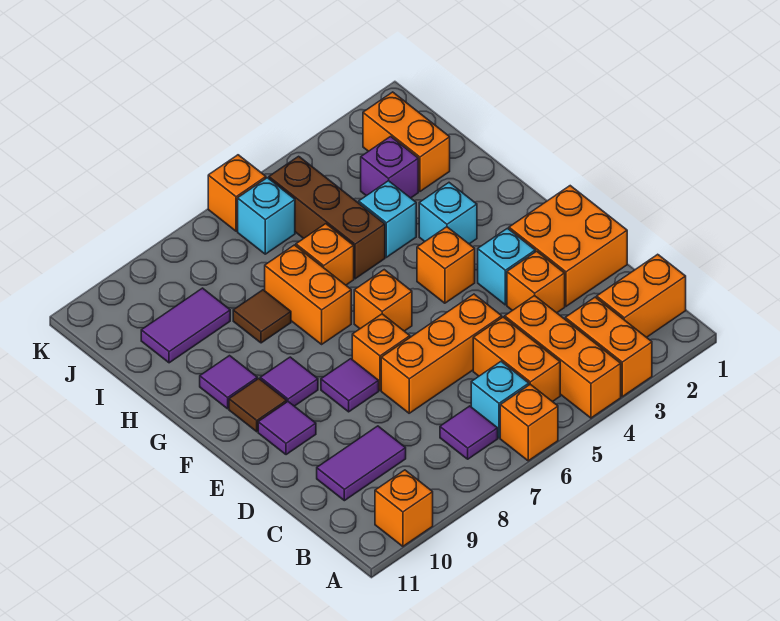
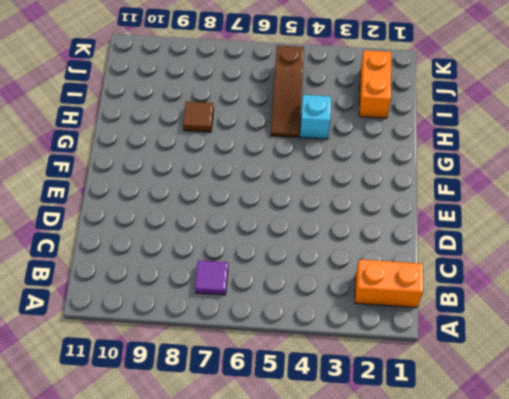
brown slope H5:J5 level 1 top J -> brown brick H5:J5 level 1
none -> orange brick A3:B3 level 1
none -> orange brick A4:C4 level 1
none -> orange brick A6 level 1
none -> orange brick A10 level 1

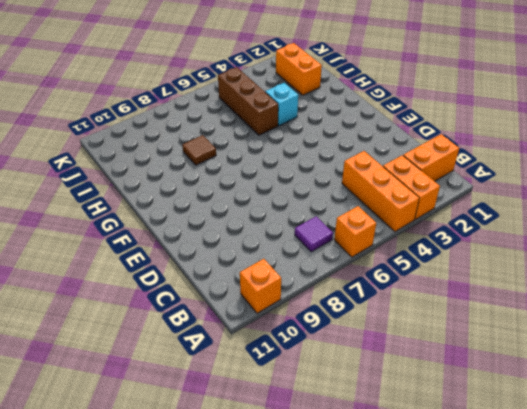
none -> orange brick B5:C5 level 1
none -> cyan brick B6 level 1
none -> purple tile C9:C10 level 1
none -> orange brick D1:E2 level 1

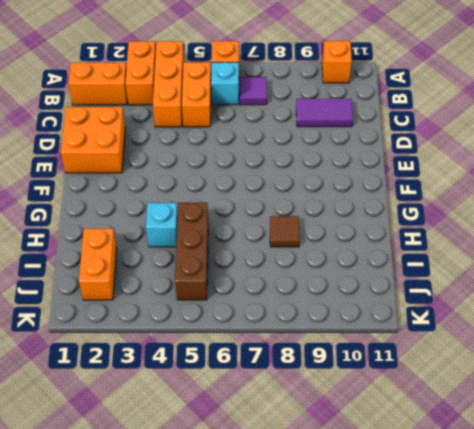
none -> orange brick D3 level 1
none -> orange brick D5:D7 level 1
none -> cyan brick E3 level 1
none -> orange brick E7 level 1

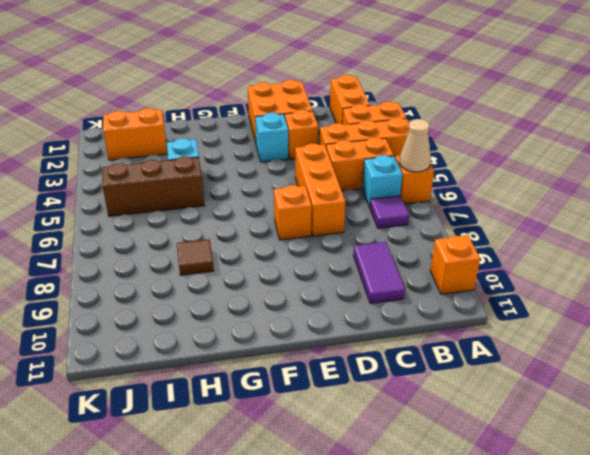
tan cone A6 level 2 -> none
none -> purple tile E8 level 1
none -> purple tile E10 level 1
none -> orange brick F4 level 1
none -> orange brick F6 level 1

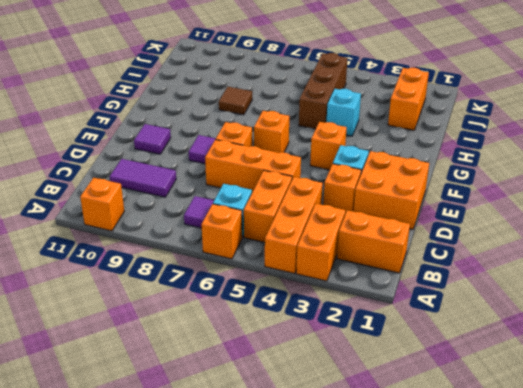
none -> purple tile F9 level 1
none -> brown tile F10 level 1
none -> cyan brick G3 level 1
none -> orange brick G7:H7 level 1

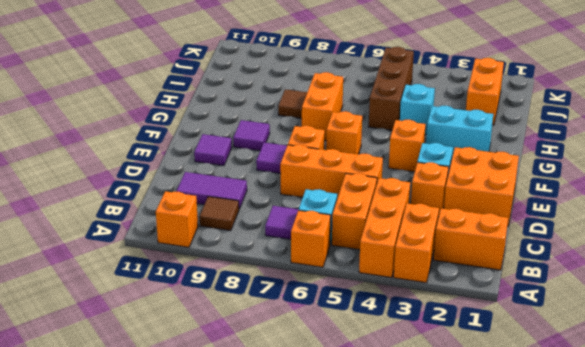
brown tile B9 level 1 -> brown tile F10 level 1
cyan brick G2:G3 level 1 -> cyan brick G3 level 1
none -> purple tile G10 level 1
none -> orange brick H6 level 1
none -> purple brick I3 level 1
none -> purple tile I9:I10 level 1

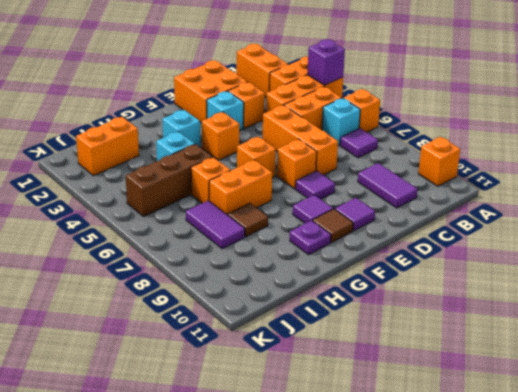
purple brick A4 level 2 -> purple brick I3 level 1
purple plate G10 level 1 -> purple tile G10 level 1
purple tile I7:I8 level 1 -> purple tile I9:I10 level 1
none -> cyan brick J6 level 1
none -> orange brick K6 level 1

